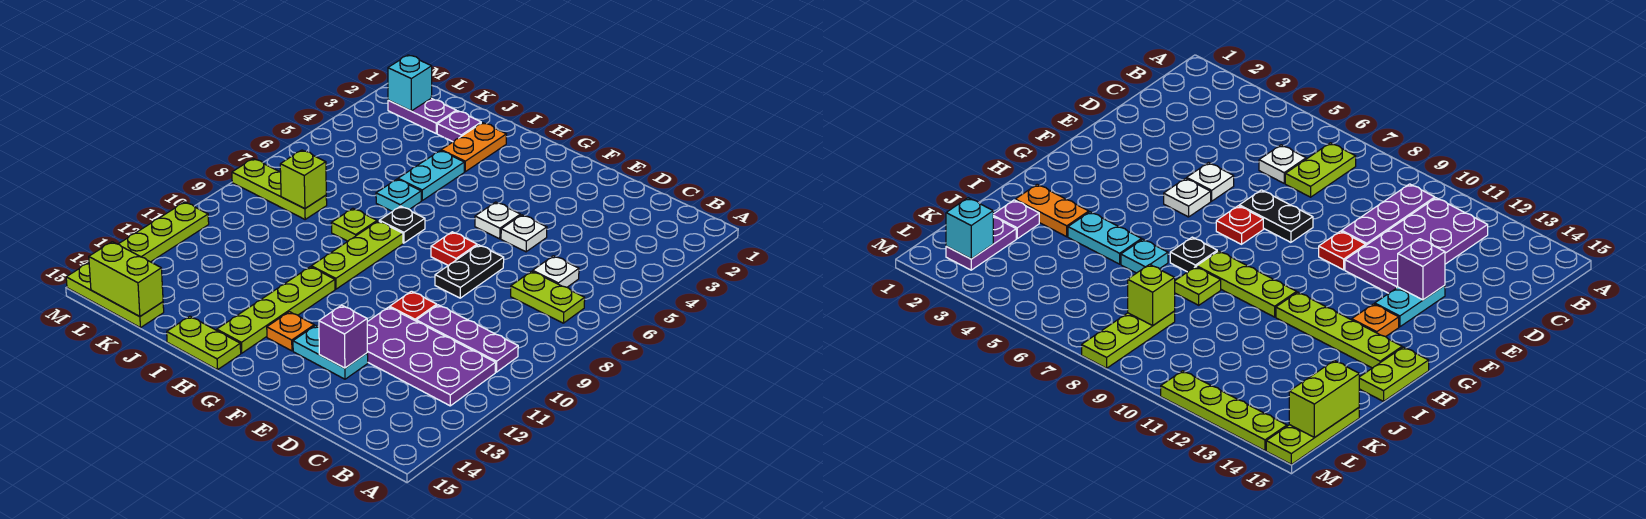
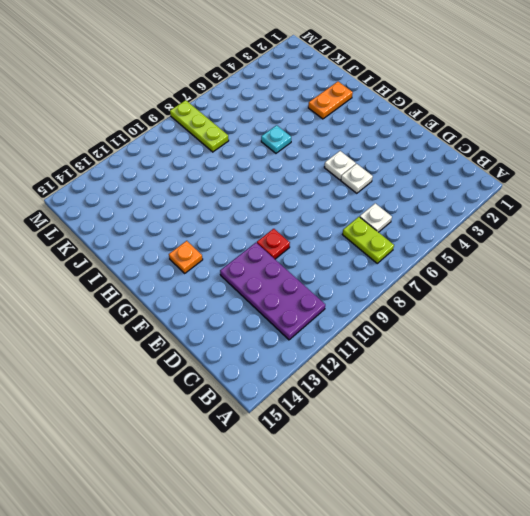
none -> purple plate B10:D10 level 1
none -> black plate E7:E8 level 1
none -> cyan plate E13:F13 level 1

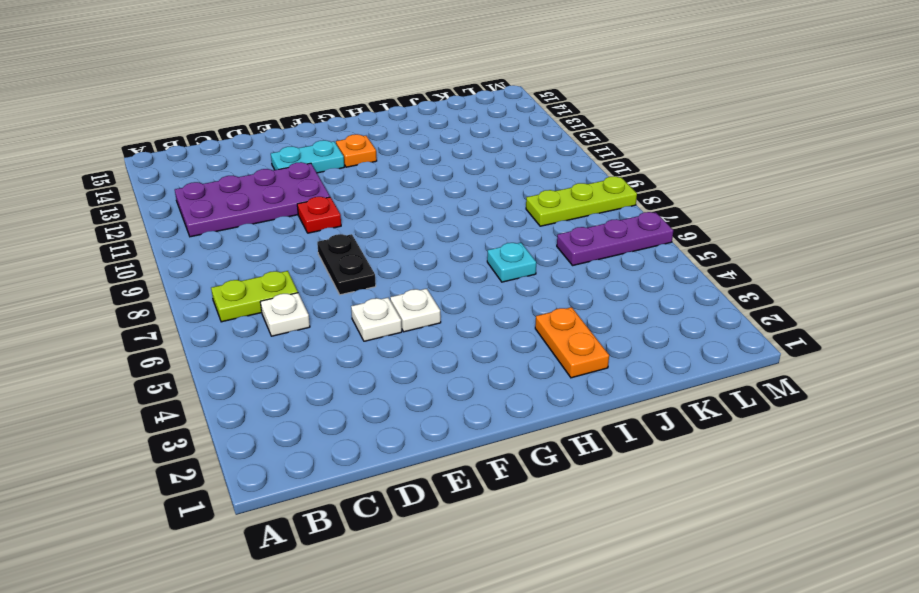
purple plate K6:M6 level 1 -> purple plate B10:D10 level 1
none -> red plate F7 level 1
none -> black plate H7 level 1
none -> lime plate H8:H10 level 1

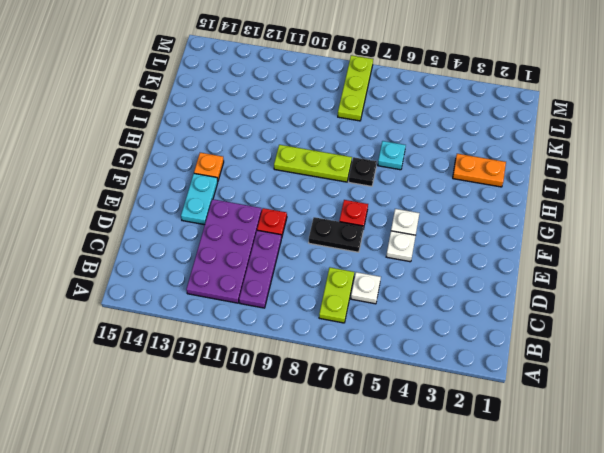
none -> lime plate H11:H14 level 1
none -> lime plate H15:I15 level 1
none -> cyan plate I4:I5 level 1

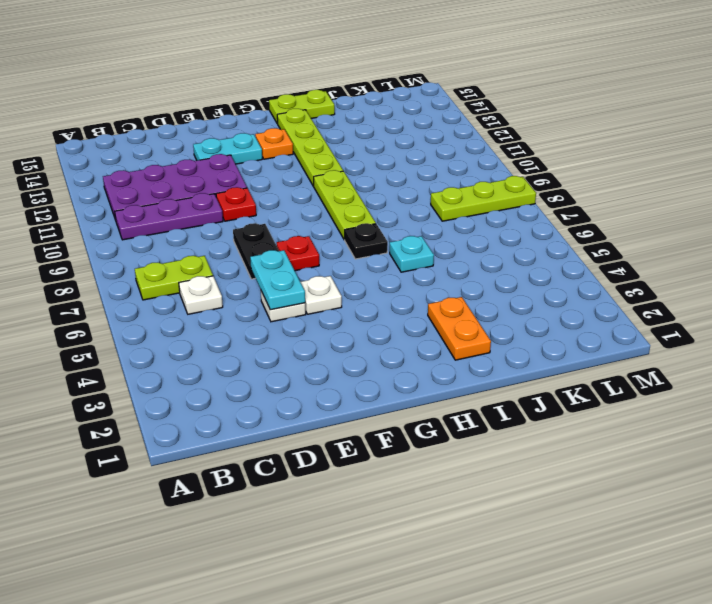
cyan plate E5:E6 level 2 -> cyan plate I4:I5 level 1
none -> lime plate I8 level 1
none -> purple plate J2 level 1
none -> purple plate K2:L2 level 1

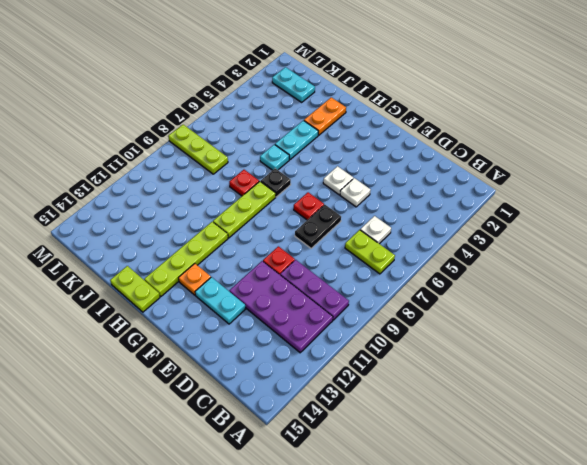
red plate I8 level 1 -> lime plate I8 level 1
cyan plate K2:L2 level 1 -> purple plate K2:L2 level 1
none -> purple plate J2 level 1
none -> lime plate K15:M15 level 1
none -> lime plate M11:M14 level 1

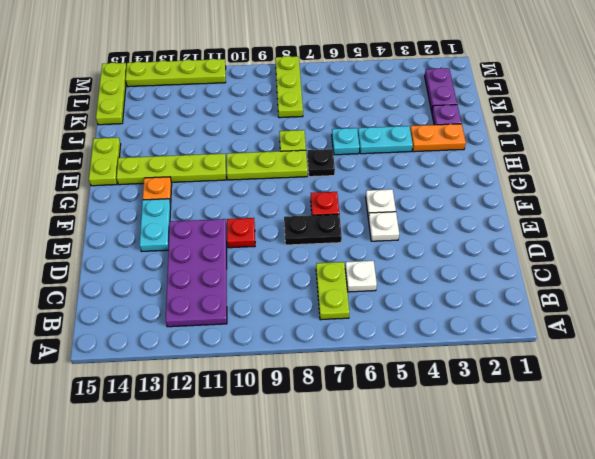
none -> purple plate B10:D10 level 1
none -> purple brick E13 level 2
none -> lime brick K8 level 2

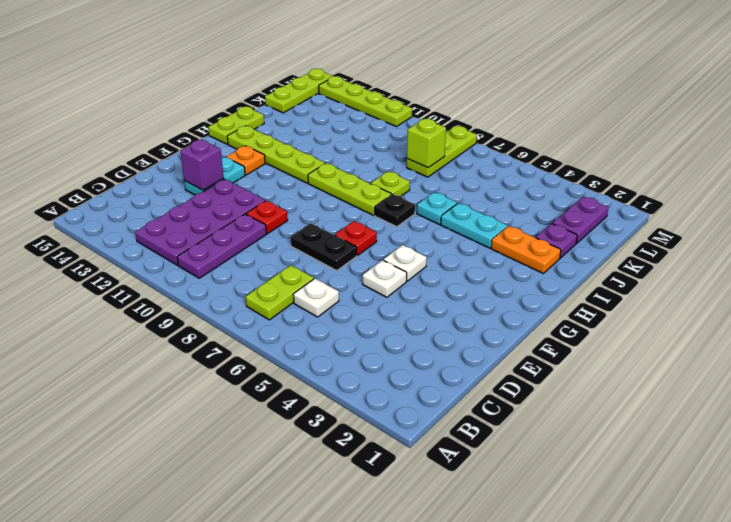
none -> lime brick K15:L15 level 2
none -> cyan brick L2 level 2

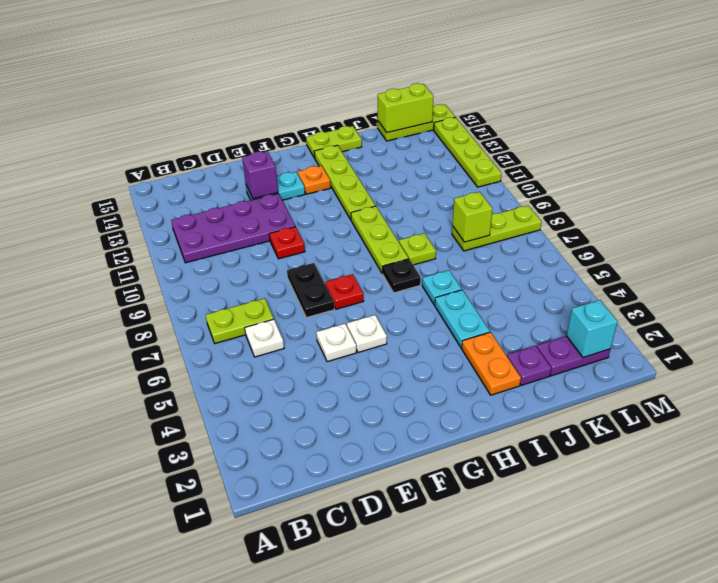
none -> purple plate B10:D10 level 1

